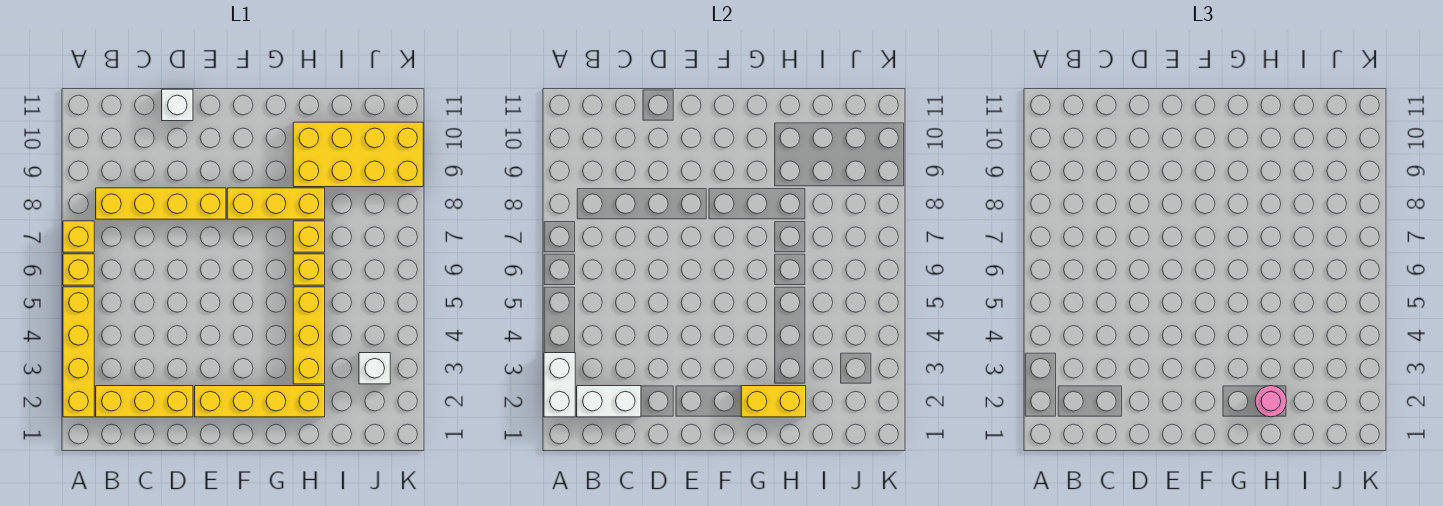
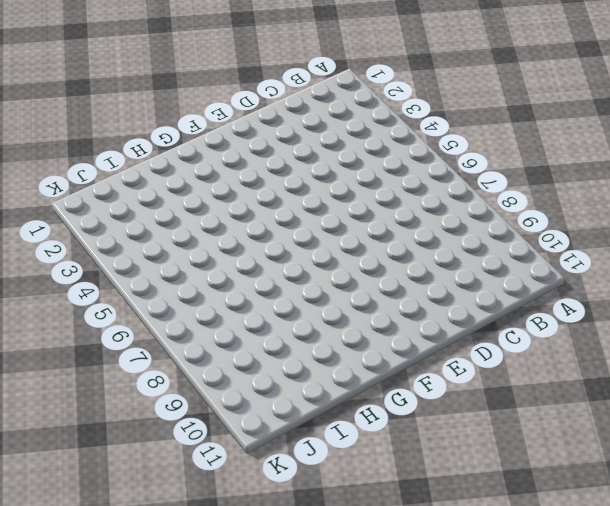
none -> yellow brick A2:A5 level 1
none -> yellow brick A6 level 1
none -> yellow brick A7 level 1

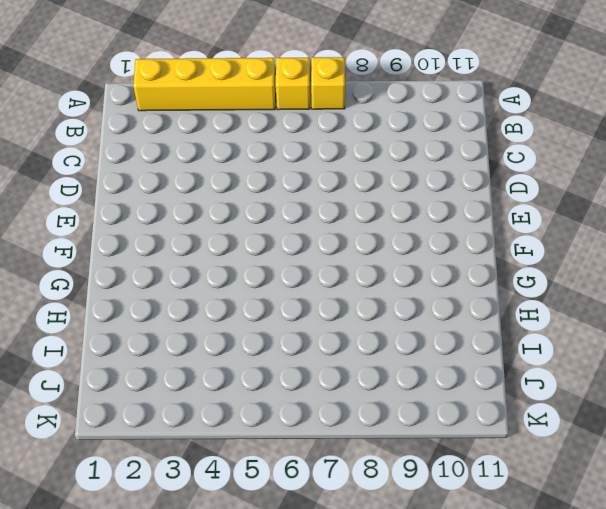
none -> yellow brick B2:D2 level 1
none -> yellow brick B8:E8 level 1
none -> white brick D11 level 1

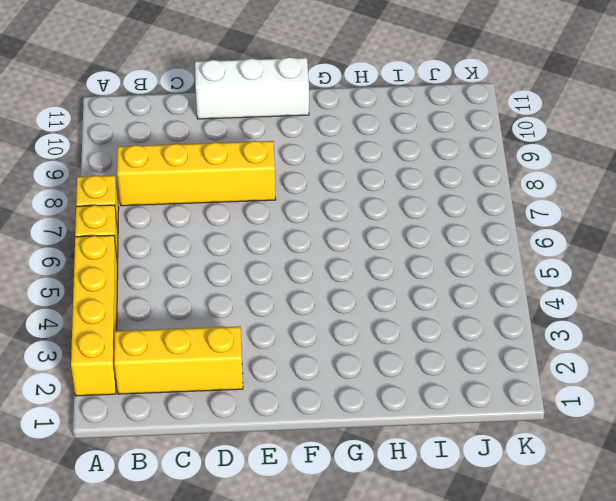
white brick D11:F11 level 1 -> white brick D11 level 1
none -> yellow brick E2:H2 level 1
none -> yellow brick F8:H8 level 1
none -> yellow brick H3:H5 level 1

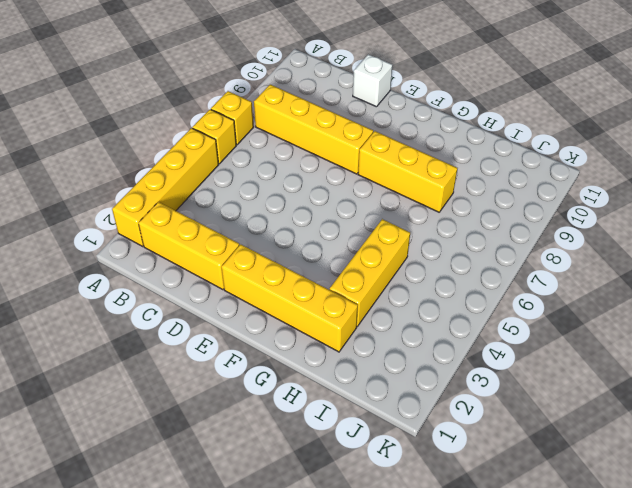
none -> yellow brick H6 level 1
none -> yellow brick H7 level 1
none -> yellow brick H9:K10 level 1

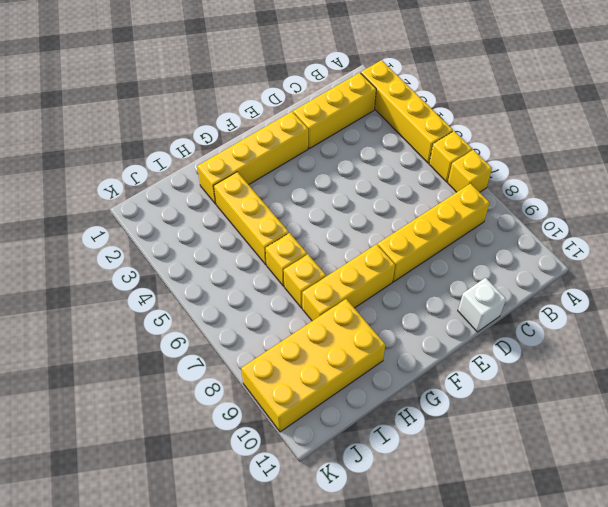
none -> white brick J3 level 1
none -> white brick A2:A3 level 2
none -> white brick B2:C2 level 2

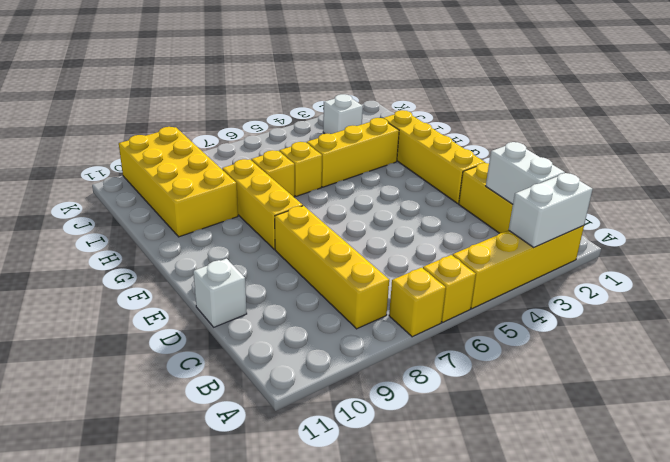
none -> yellow brick G2:H2 level 2
none -> pink round brick H2 level 3

